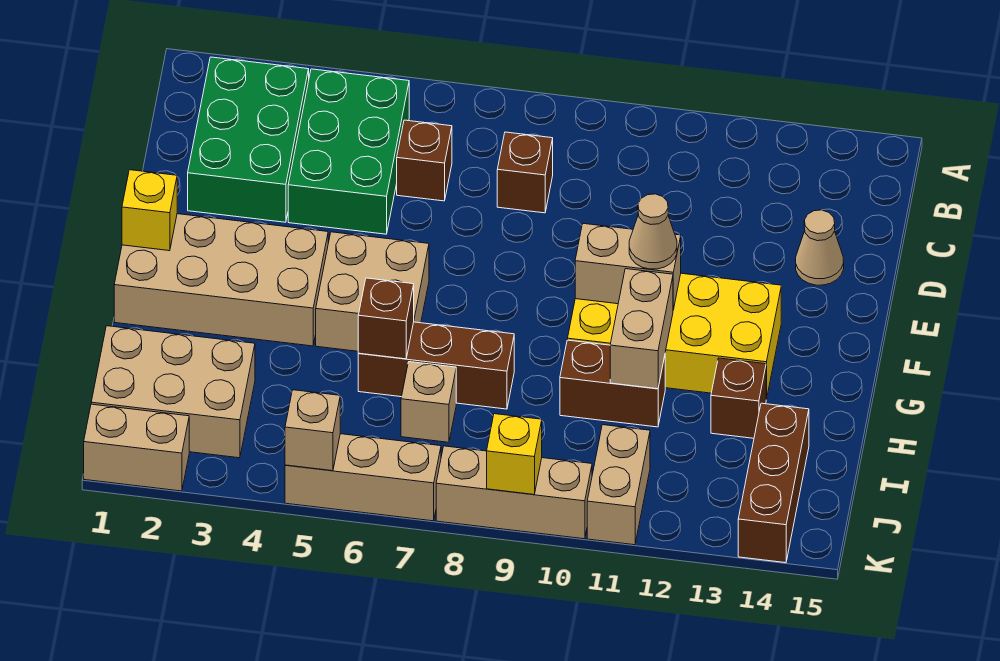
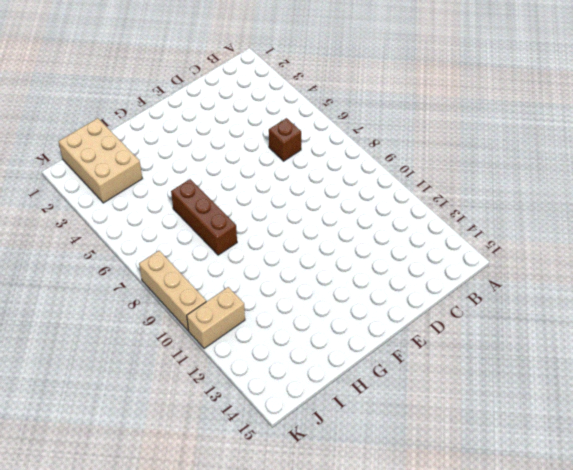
none -> green brick B2:D3 level 1
none -> green brick B4:D5 level 1
none -> brown brick C8 level 1

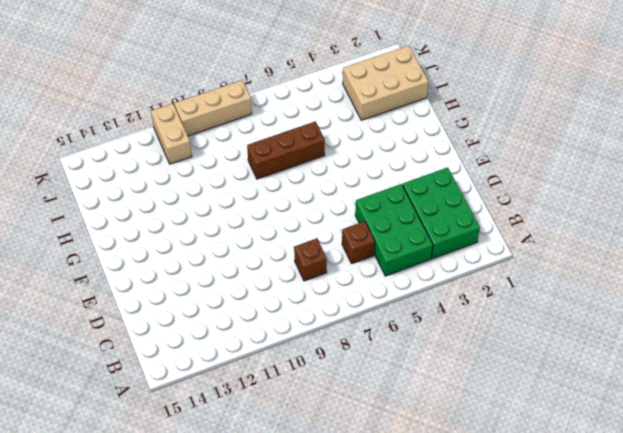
none -> tan cone D14 level 1
none -> tan brick F1:G4 level 1
none -> tan brick F5:G6 level 1

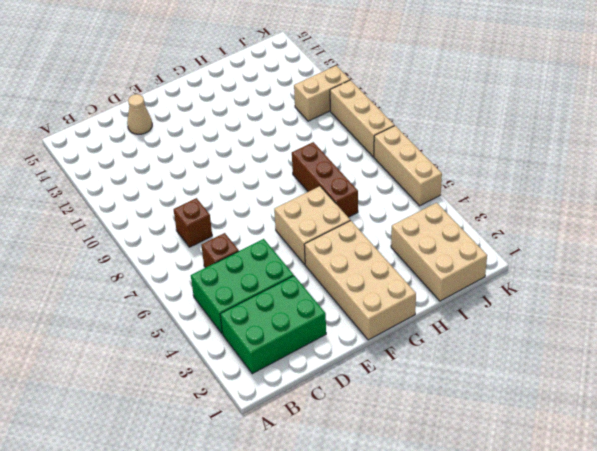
none -> yellow brick F10:G13 level 1
none -> brown brick H10:H11 level 1
none -> brown brick H13 level 1

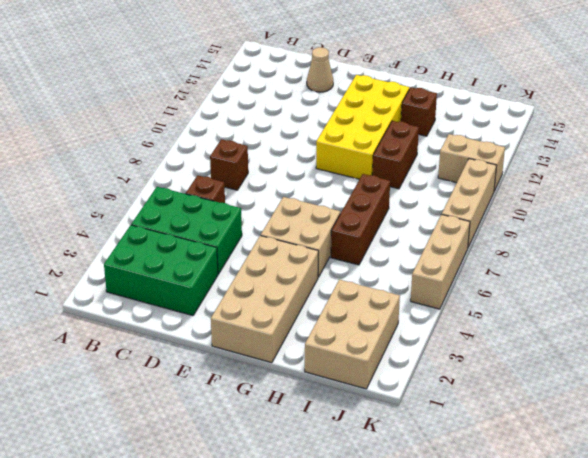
none -> tan brick I7 level 1
none -> brown brick I14:K14 level 1
none -> tan brick K1:K2 level 1

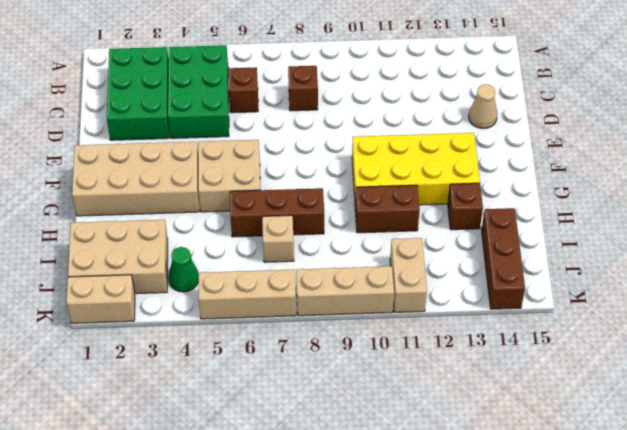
green cone J4 level 1 -> none
none -> yellow brick F1 level 2
none -> tan brick F10:F11 level 2
none -> tan brick G11:H11 level 2

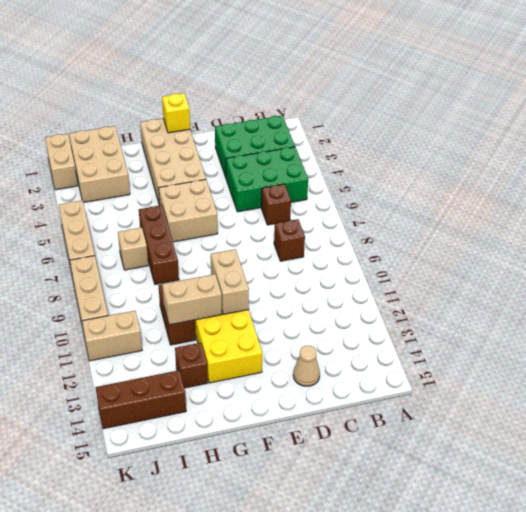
none -> brown brick H6 level 2
none -> tan brick K5 level 2
none -> yellow brick K9 level 2

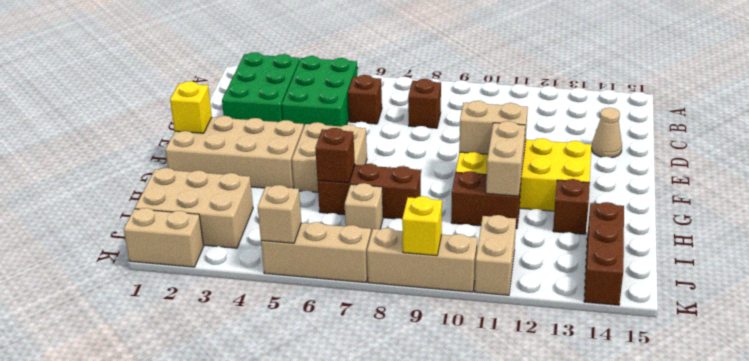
none -> tan cone F11 level 3

